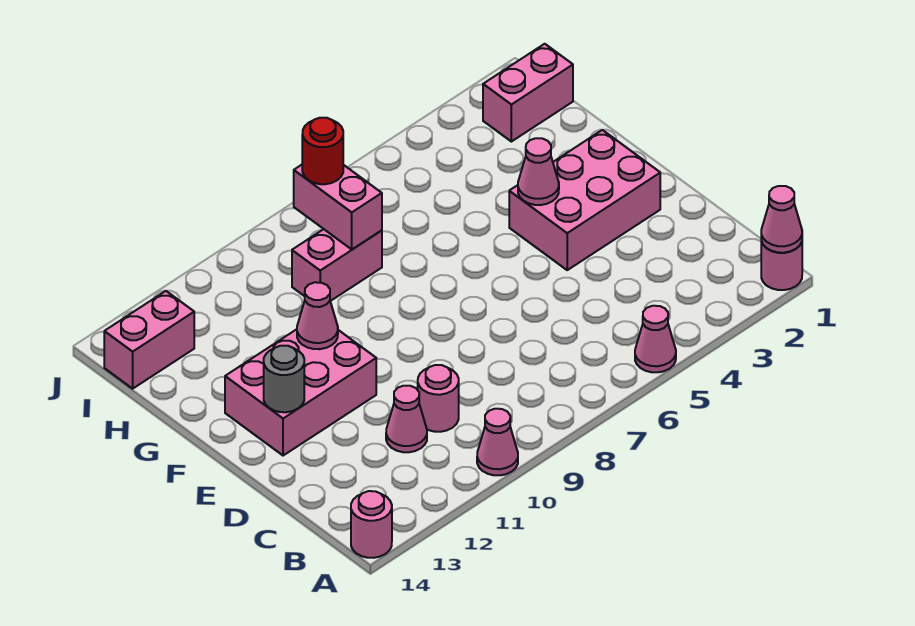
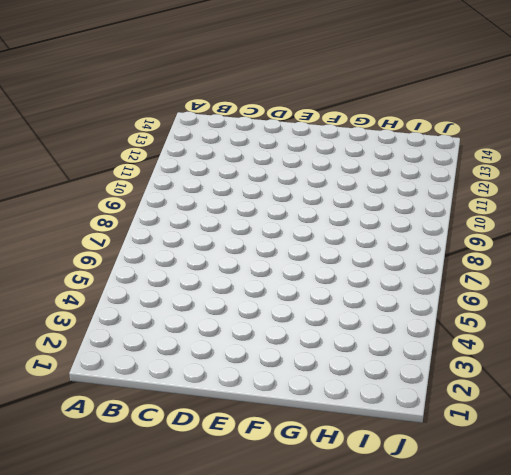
none -> pink round brick A1 level 1
none -> pink cone A5 level 1
none -> pink cone A10 level 1

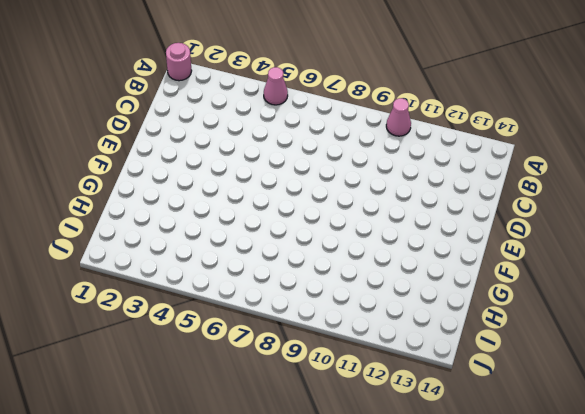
none -> pink round brick A14 level 1
none -> pink round brick C10 level 1
none -> pink cone C11 level 1

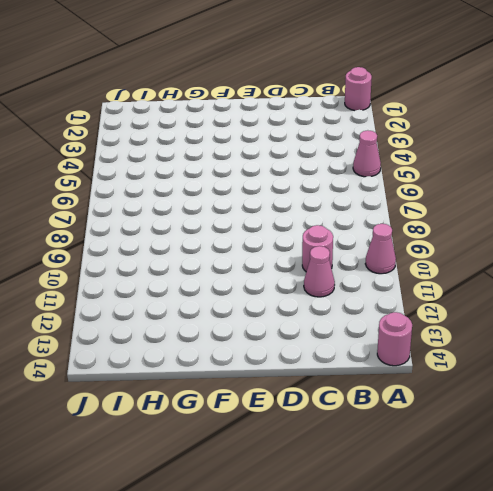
none -> pink brick E2:F4 level 1
none -> pink brick E11:F13 level 1
none -> pink brick H8:H9 level 1

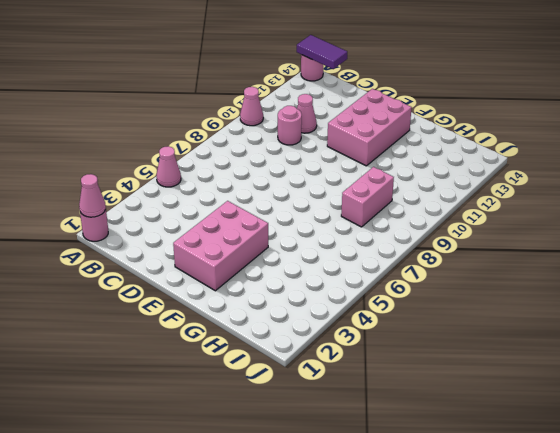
purple tile A14:B14 level 2 -> none
none -> pink brick I1:I2 level 1
none -> pink brick I13:I14 level 1
none -> grey round brick E13 level 2

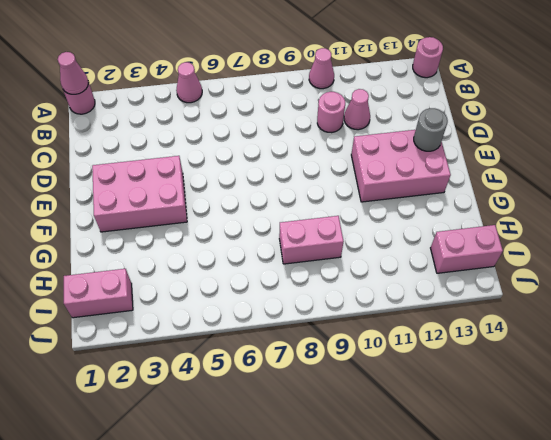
none -> pink cone F4 level 2
none -> pink cone F11 level 2
none -> pink brick H8:I8 level 2

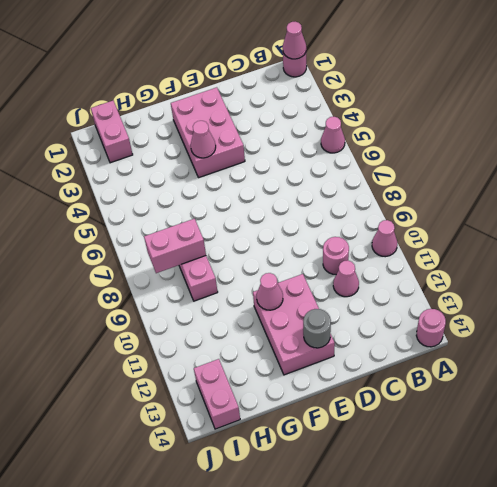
none -> red round brick I8 level 3

